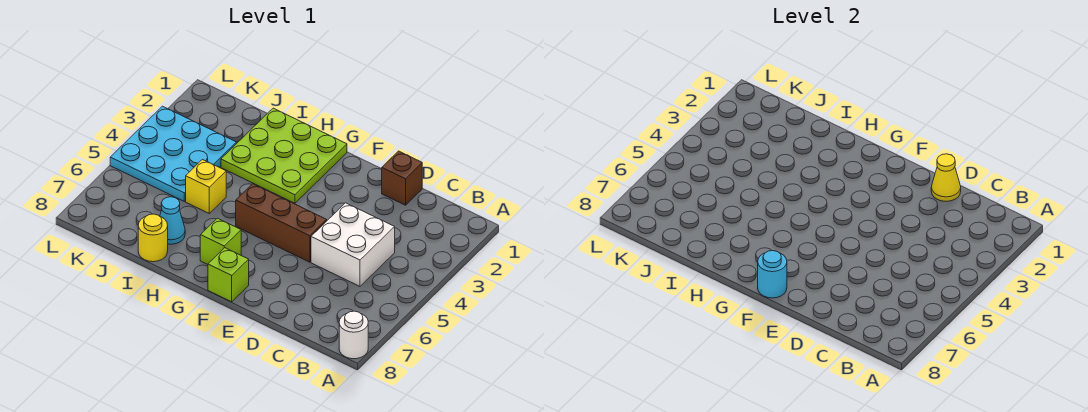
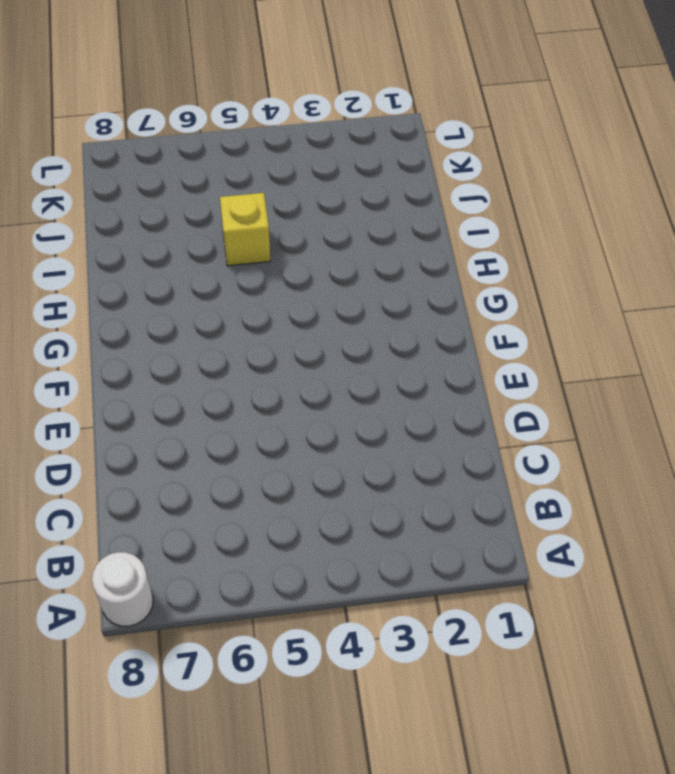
none -> white brick C4:D5 level 1
none -> brown brick D1 level 1
none -> brown brick E5:G5 level 1

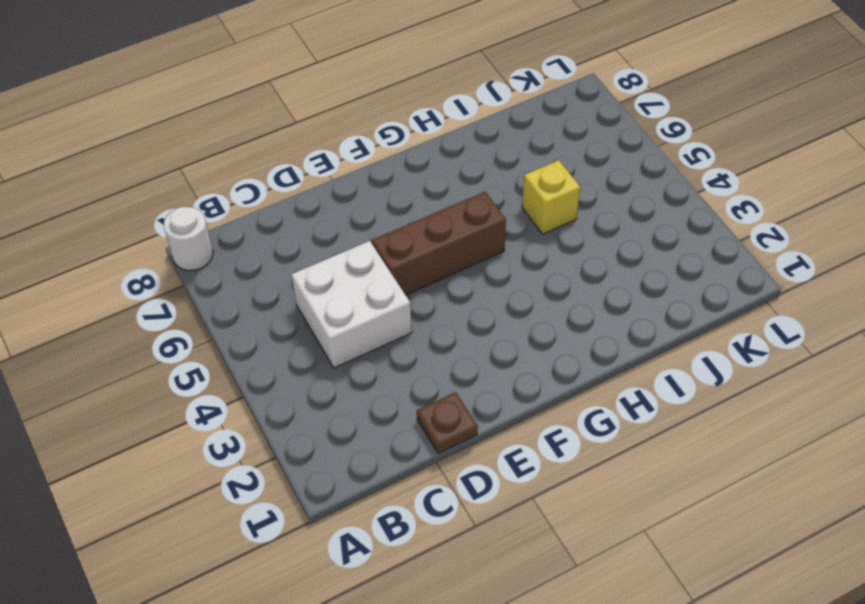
brown plate D1 level 1 -> brown brick D1 level 1
none -> lime brick F8 level 1
none -> lime plate G1:I3 level 1
none -> lime brick G7 level 1

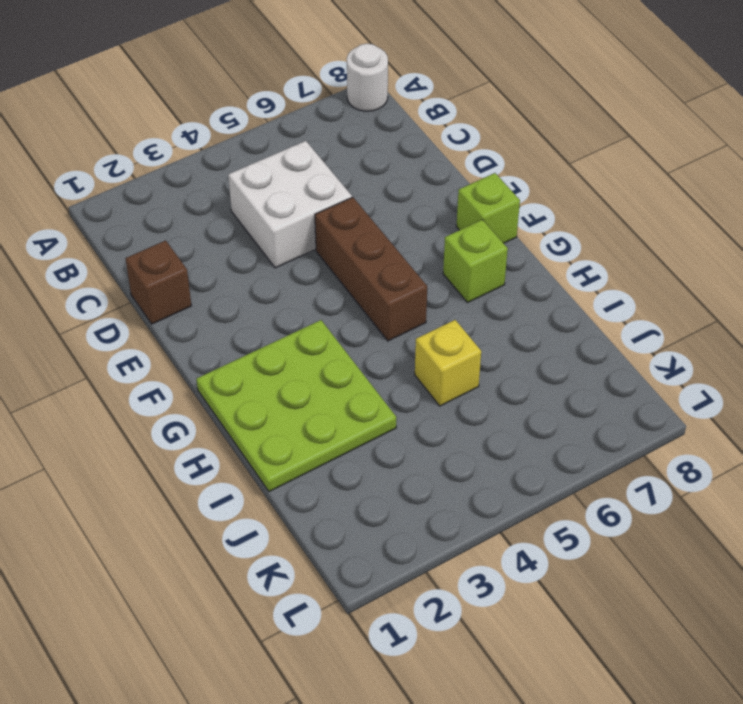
none -> cyan cone I7 level 1
none -> yellow round brick I8 level 1
none -> cyan plate J3:L5 level 1

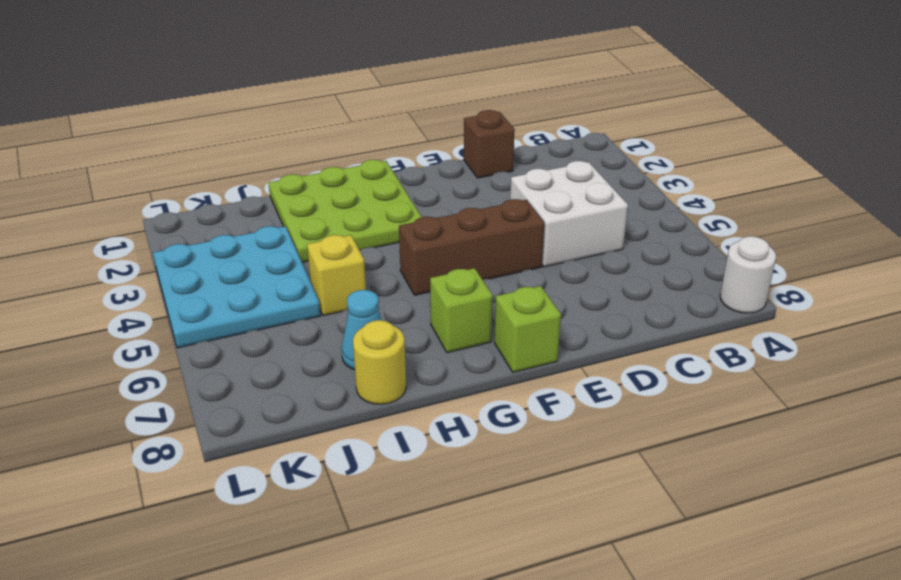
none -> yellow cone D1 level 2
none -> cyan round brick F8 level 2

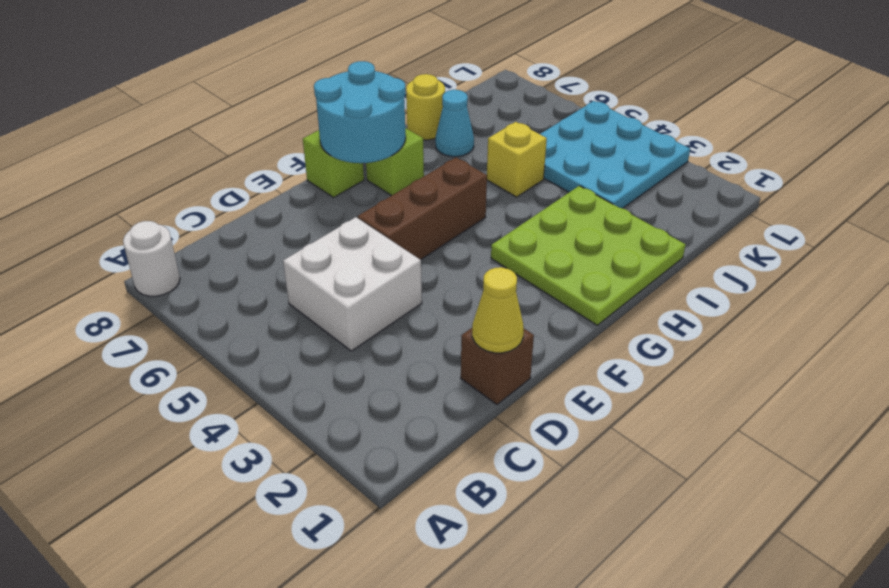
cyan round brick F7:G8 level 2 -> cyan round brick F8 level 2

